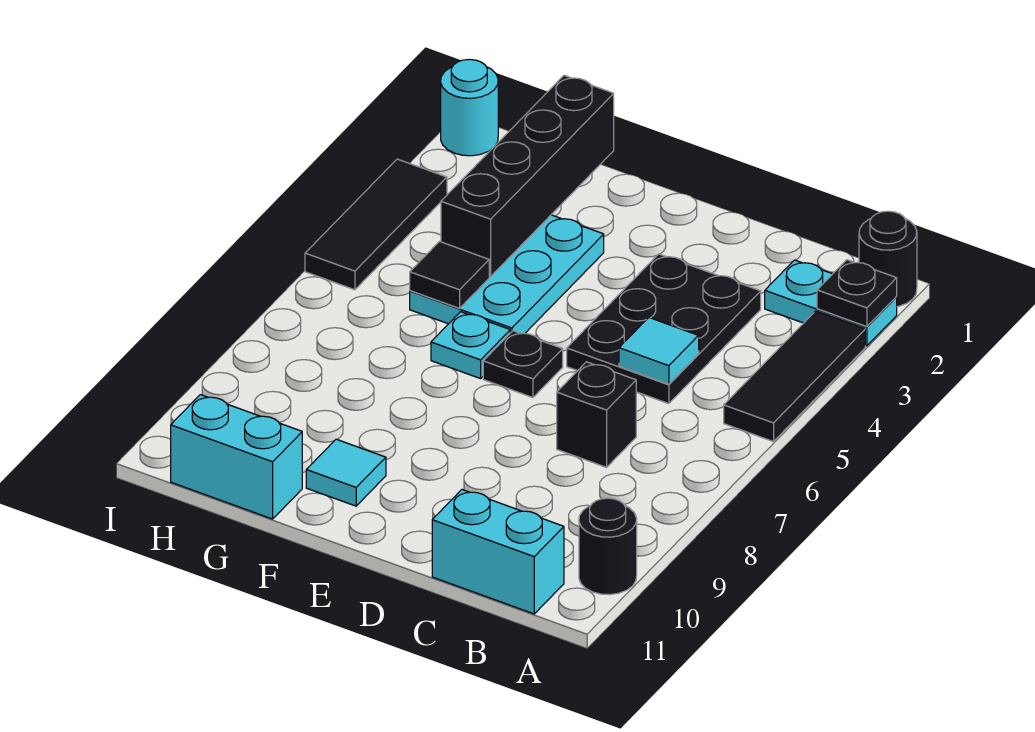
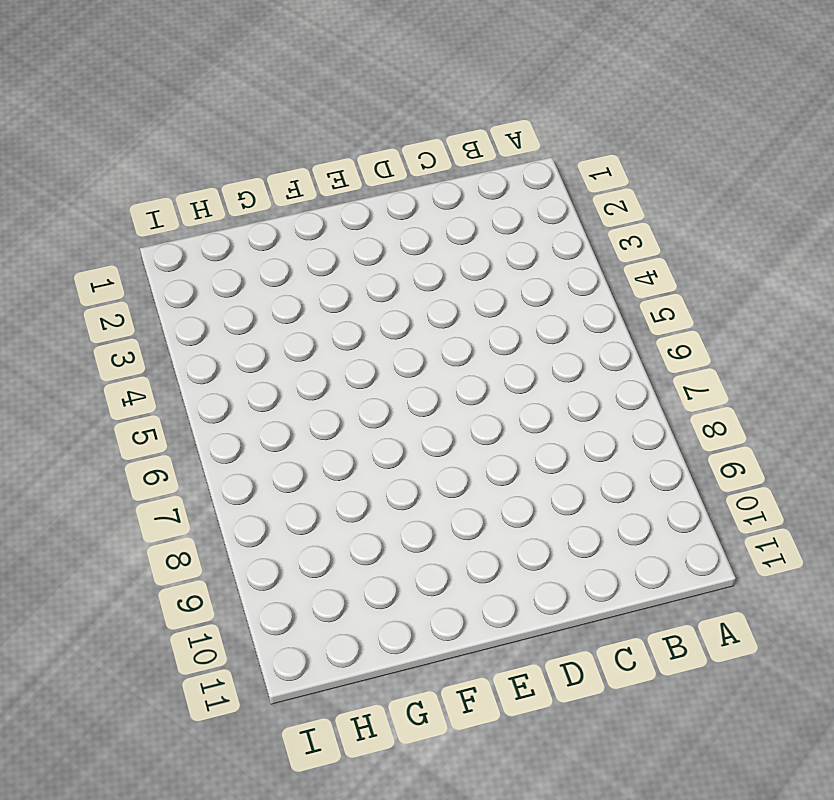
none -> black round brick A1 level 1
none -> cyan plate A2:B2 level 1
none -> black tile A3:A5 level 1

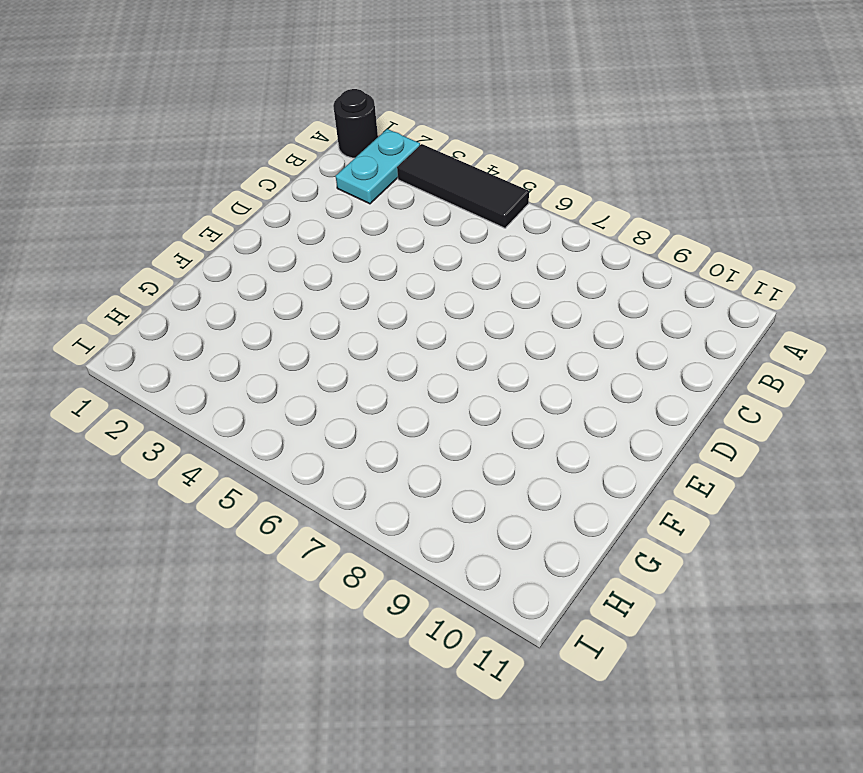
none -> black round brick A10 level 1
none -> cyan brick B11:C11 level 1
none -> black plate C3:D5 level 1

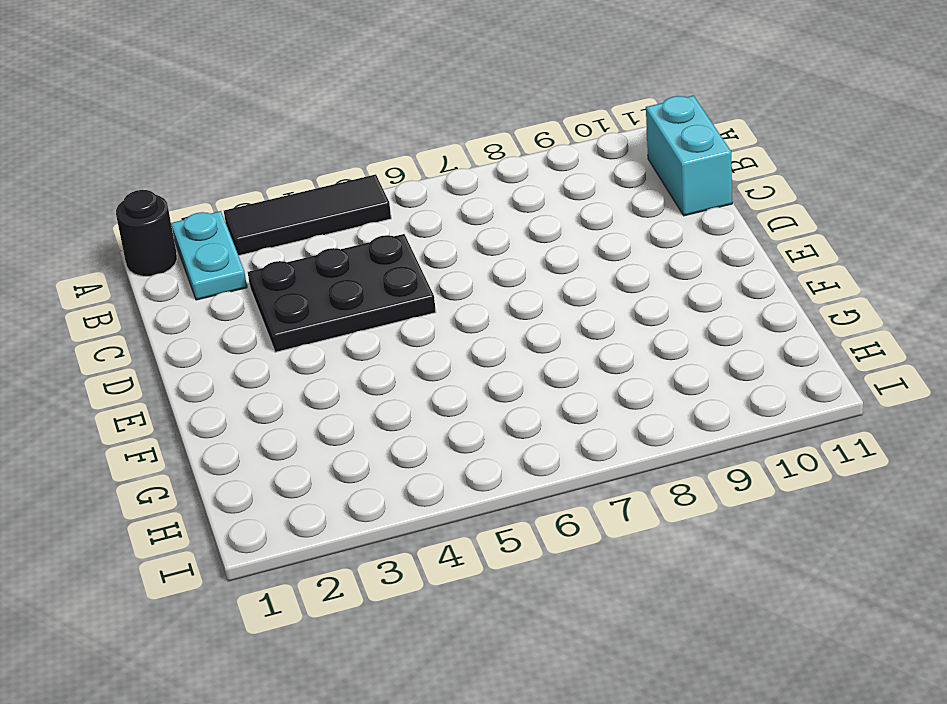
none -> black round brick A10 level 1
none -> black brick C7 level 1
none -> black plate E6 level 1

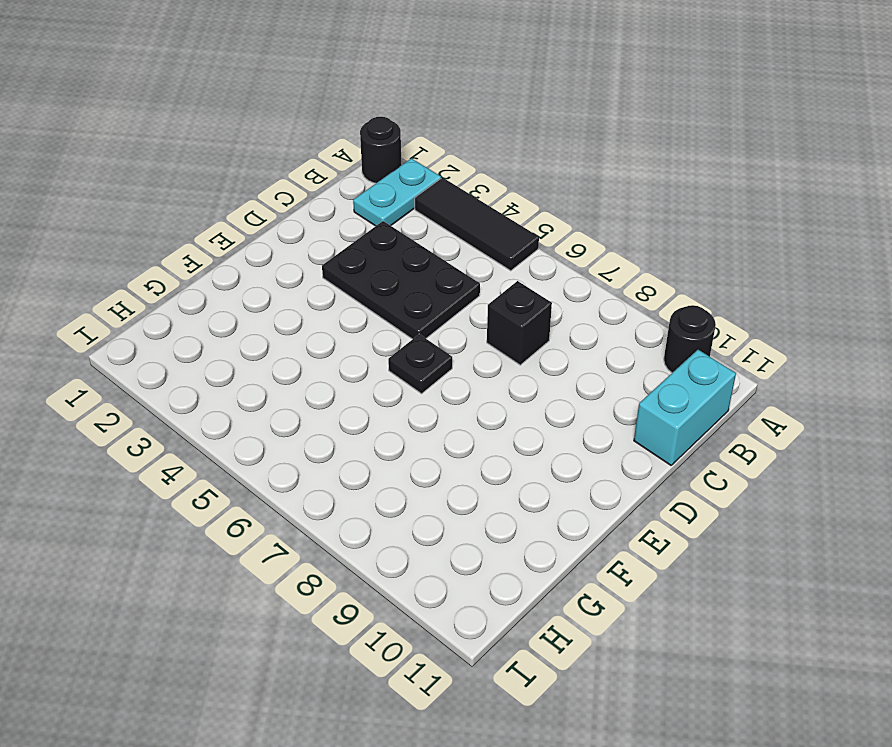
none -> cyan plate F3:G5 level 1
none -> cyan plate F6 level 1
none -> cyan tile F10 level 1

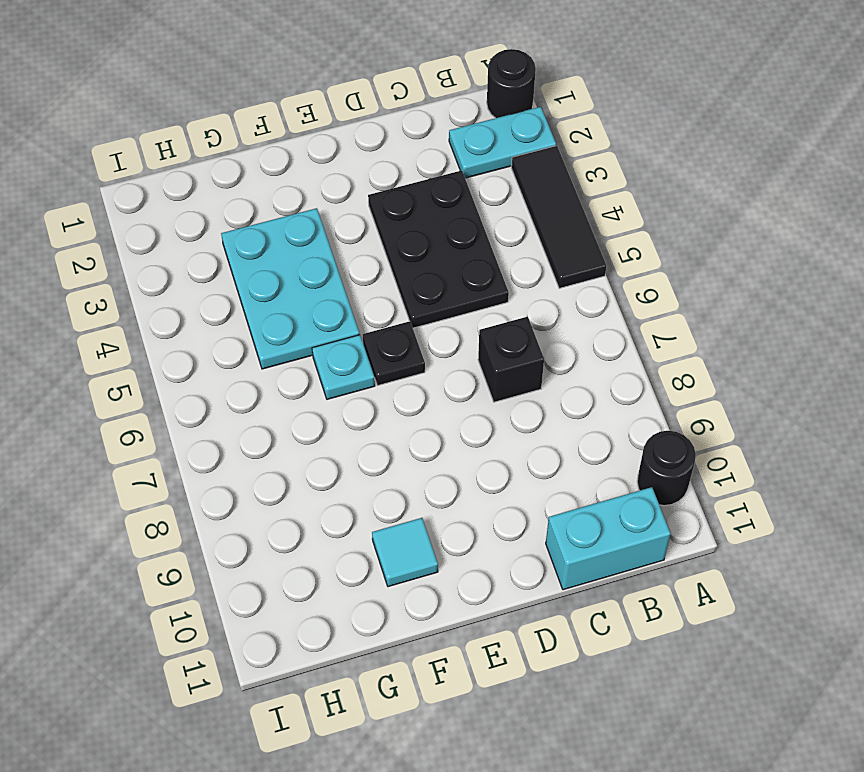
none -> cyan brick G11:H11 level 1
none -> cyan round brick I1 level 1
none -> black tile I3:I5 level 1

